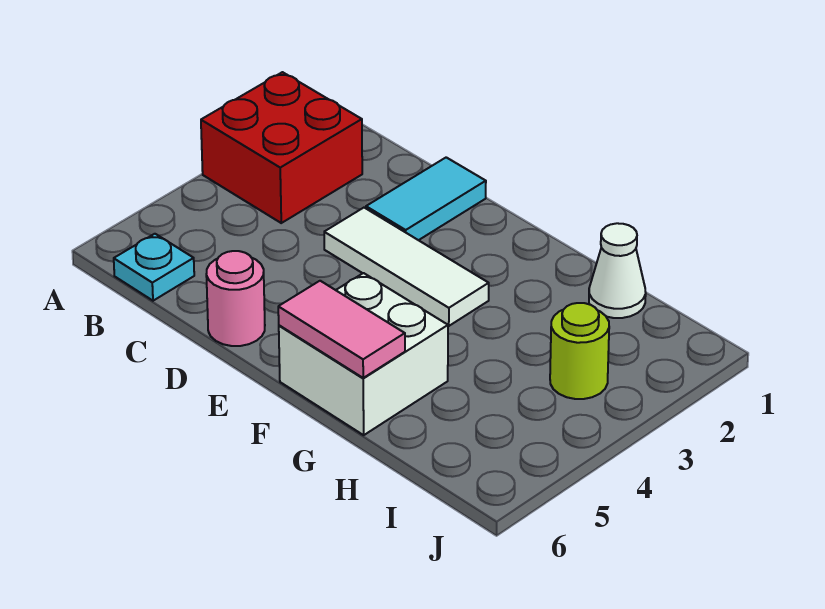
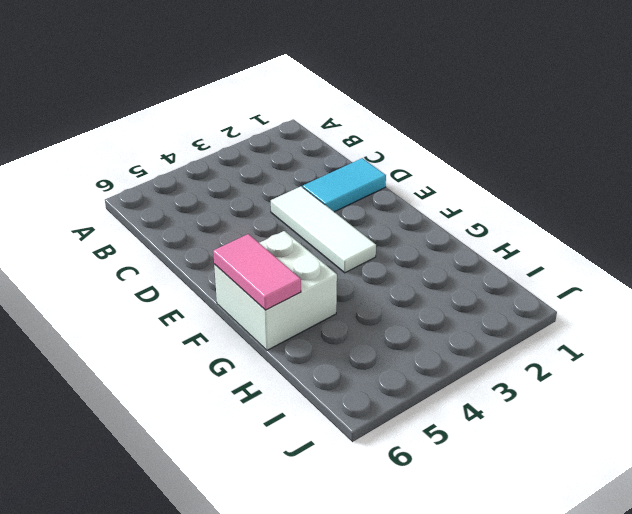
none -> red brick A2:B3 level 1
none -> cyan plate B6 level 1

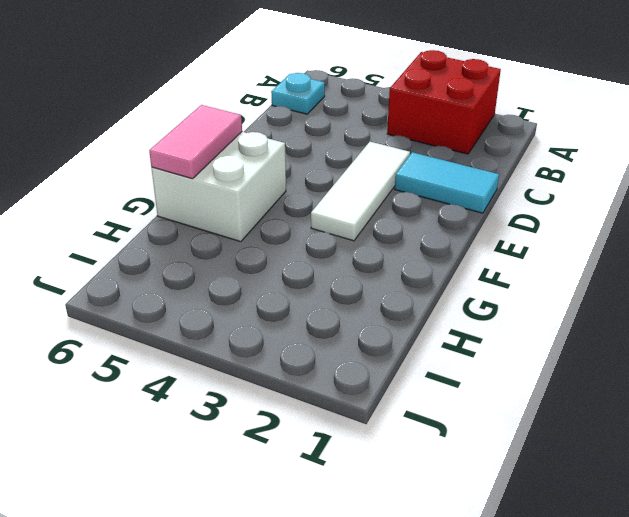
none -> pink round brick D6 level 1
none -> white cone H1 level 1

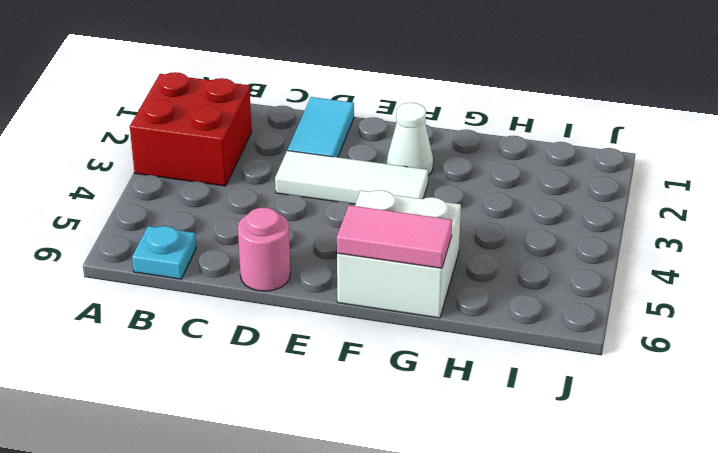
white cone F2 level 1 -> white cone H1 level 1
none -> lime round brick I3 level 1

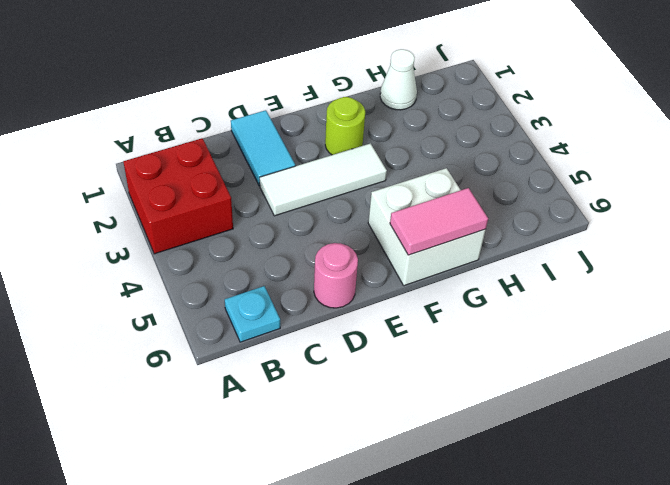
lime round brick F2 level 1 -> lime round brick I3 level 1

